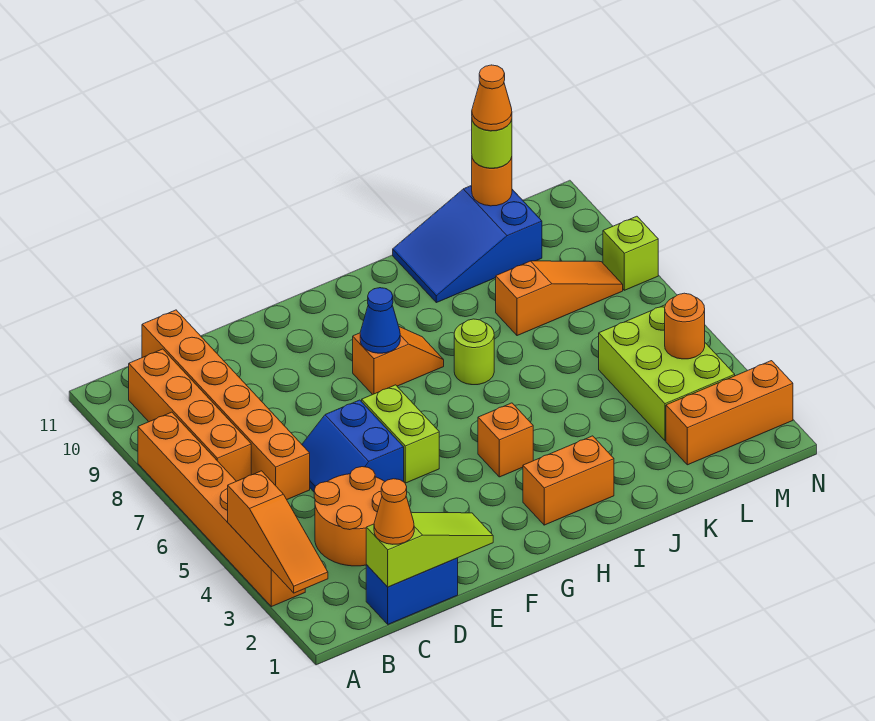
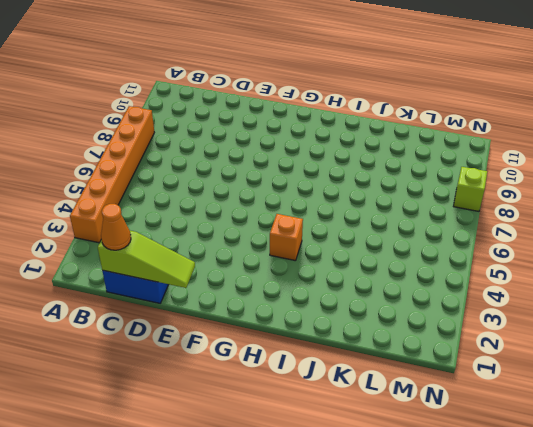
none -> orange brick B7:B10 level 1
none -> orange round brick C3:D4 level 1
none -> orange brick C6:C11 level 1

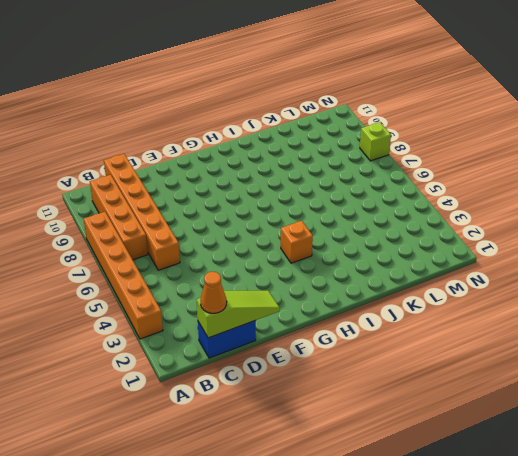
none -> orange round brick C3:D4 level 1
none -> blue slope D5:E6 level 1 top E
none -> lime brick F5:F6 level 1

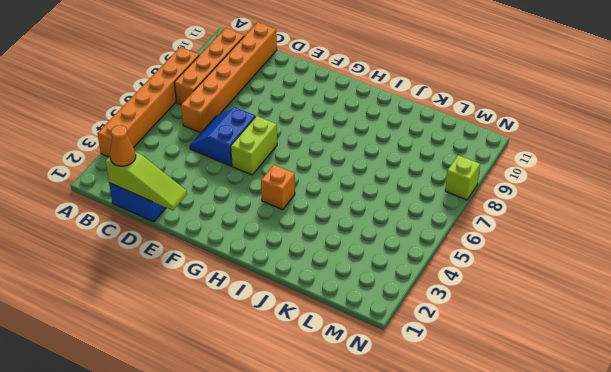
none -> orange round brick C3:D4 level 1
none -> orange slope G8:H8 level 1 top G
none -> orange brick H2:I2 level 1

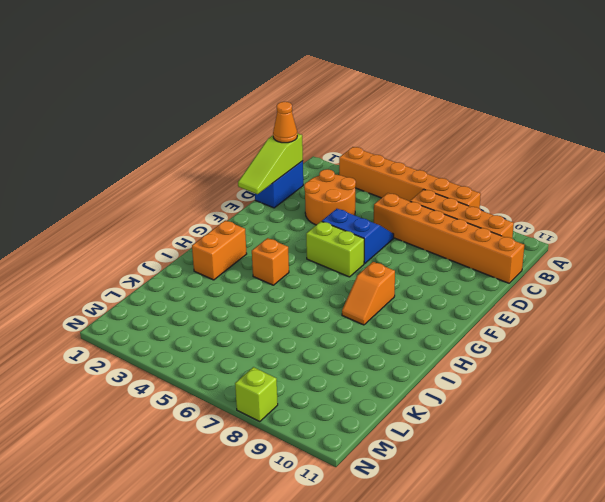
none -> lime round brick I7 level 1
none -> blue slope J10:L11 level 1 top L
none -> orange slope K8:M8 level 1 top K

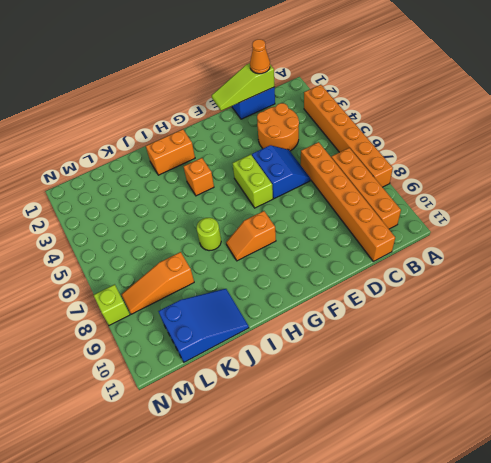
none -> orange brick L2:N2 level 1
none -> lime brick L3:M5 level 1
none -> orange slope A2:A4 level 2 top 4

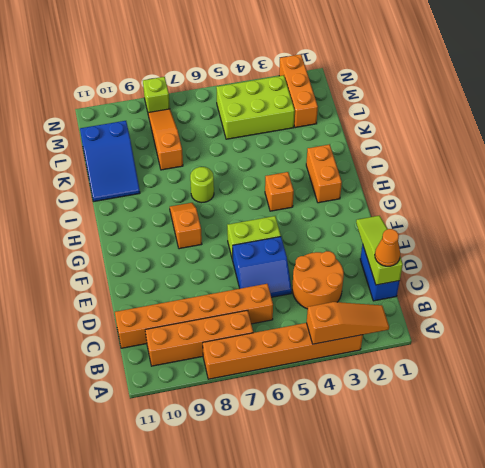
none -> blue cone G8 level 2
none -> orange round brick L11 level 2
none -> orange round brick M4 level 2

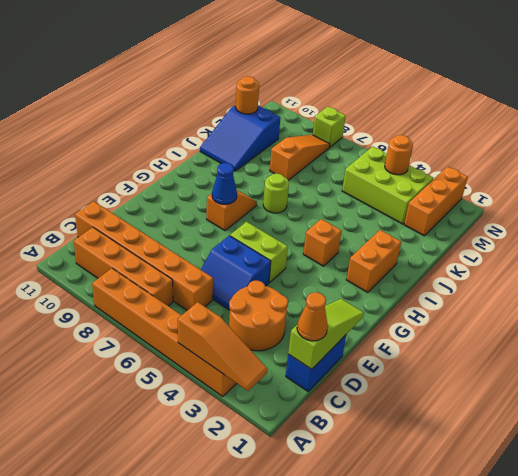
none -> lime round brick L11 level 3
none -> orange cone L11 level 4

